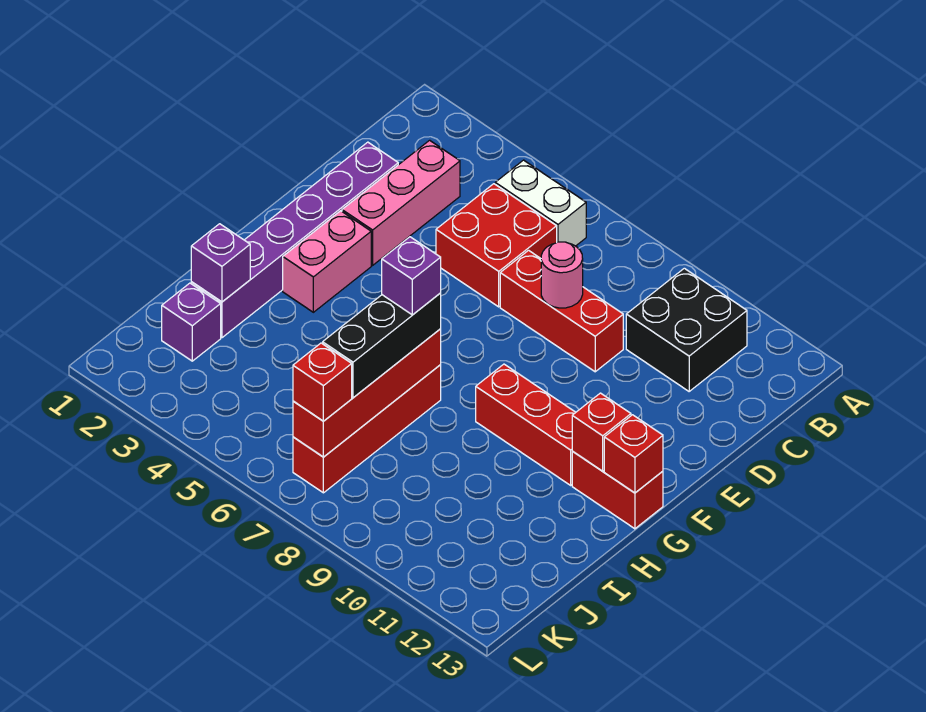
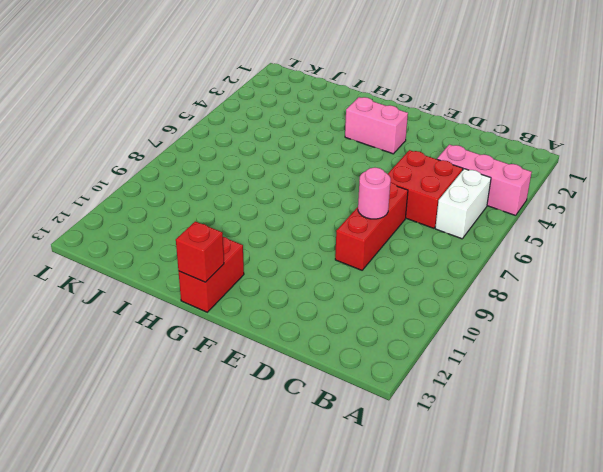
pink brick A4:C4 level 1 -> pink brick C3:E3 level 1
none -> black brick B10:C11 level 1
none -> purple brick D2:I2 level 1
none -> red brick G9:G11 level 1

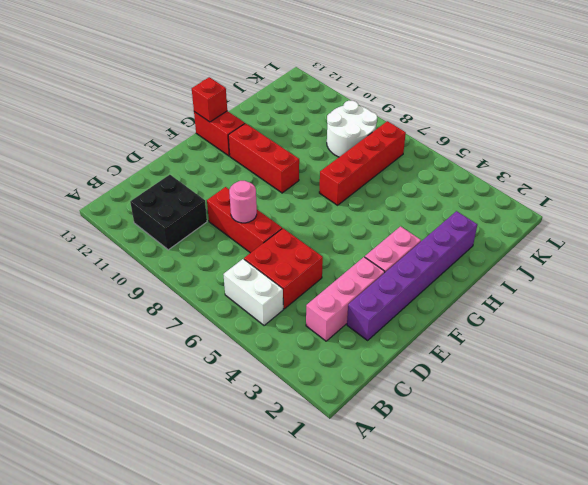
white round brick J8:K9 level 1 -> none
none -> purple brick J2 level 1
none -> red brick G12 level 2
none -> red brick H7:K7 level 2

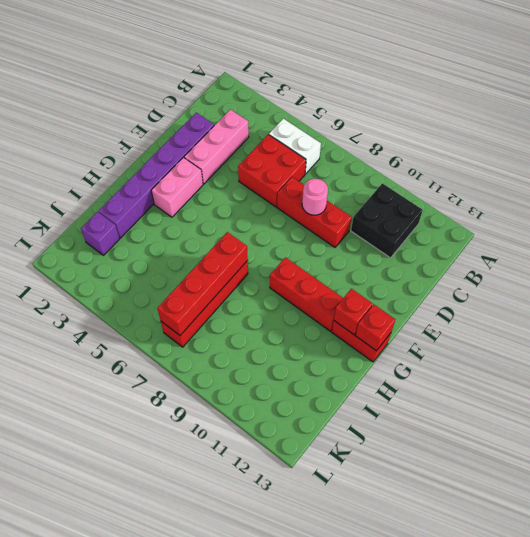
none -> purple brick I2 level 2
none -> black brick H7:J7 level 3
none -> red brick K7 level 3

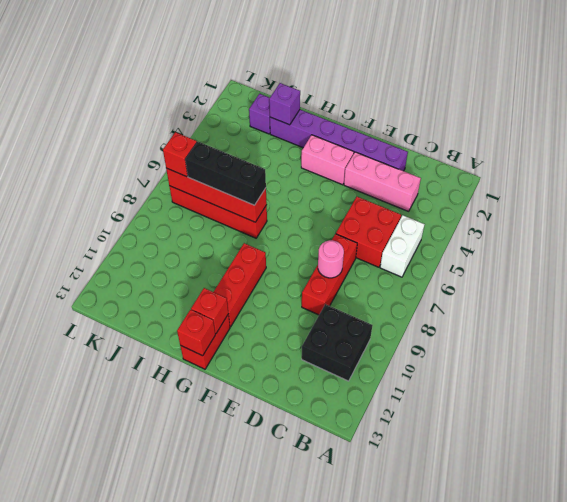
none -> purple brick H7 level 4

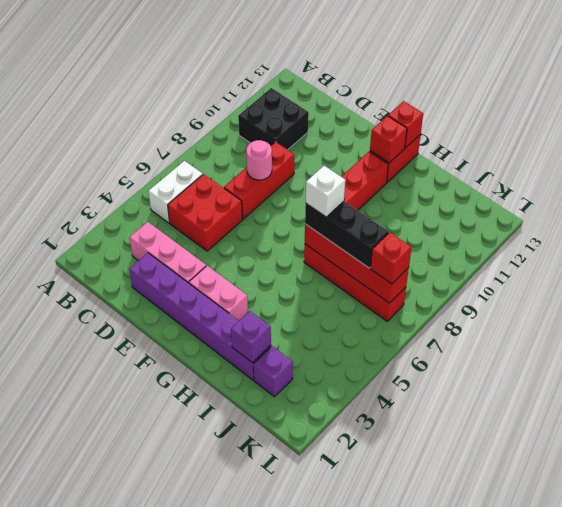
white brick H7 level 4 -> purple brick H7 level 4

